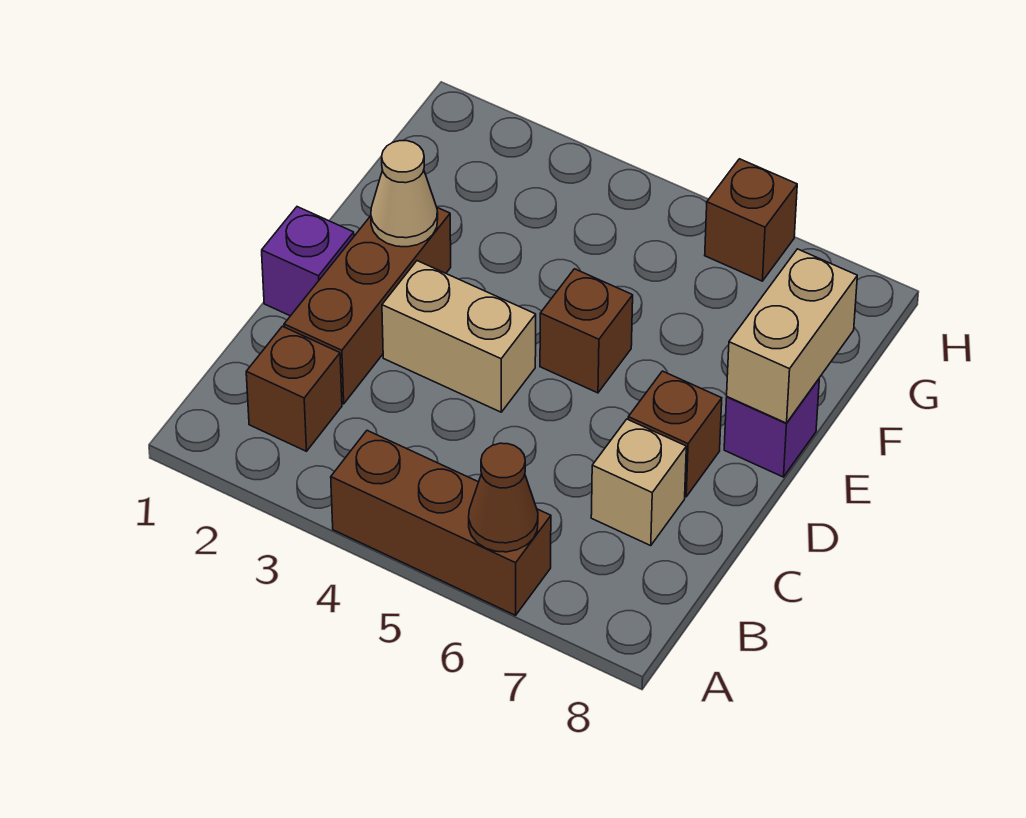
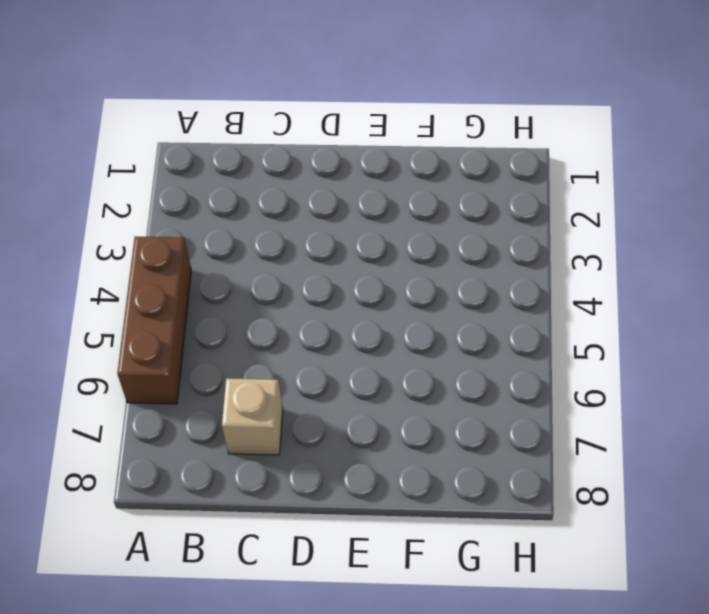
none -> brown brick B2 level 1
none -> brown brick C2:E2 level 1
none -> purple brick D1 level 1

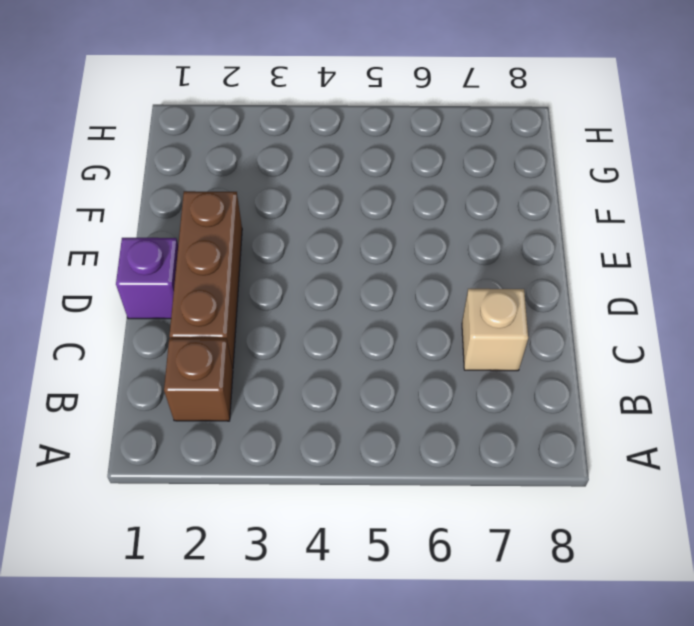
none -> brown brick A4:A6 level 1
none -> tan brick D3:D4 level 1
none -> brown brick D7 level 1

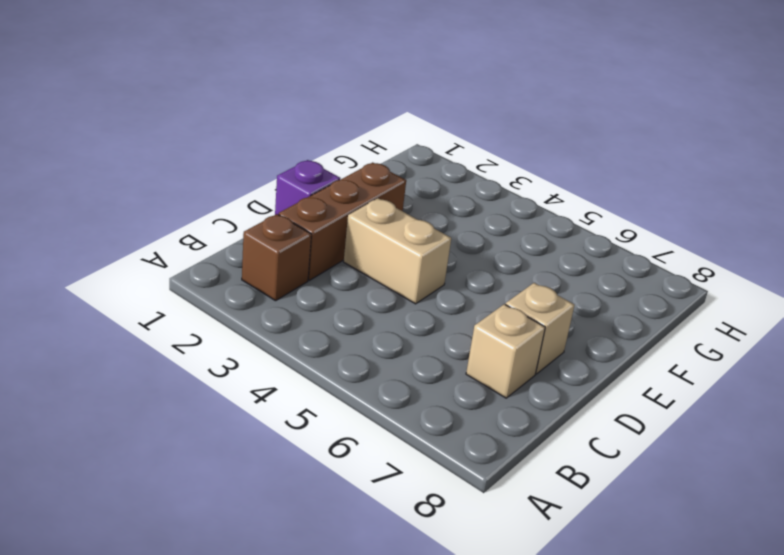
tan brick D7 level 1 -> brown brick D7 level 1
none -> brown brick A4:A6 level 1
none -> brown brick E5 level 1
none -> purple brick E8 level 1

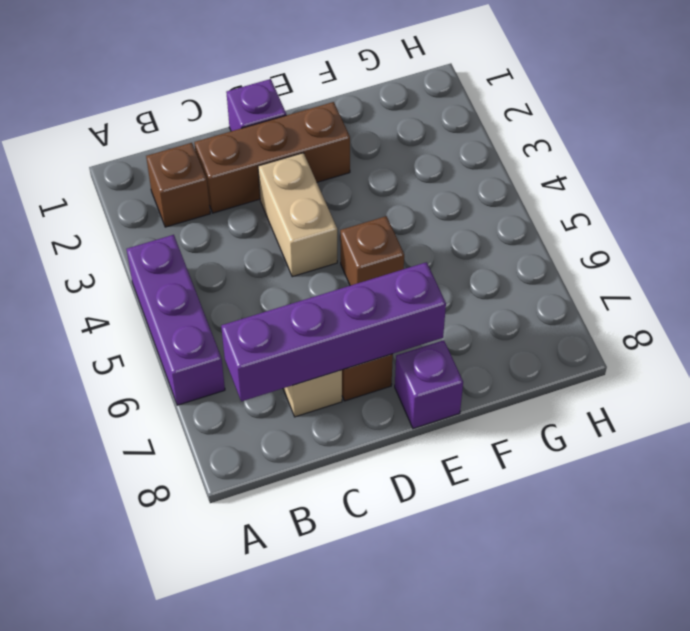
purple brick A4:A6 level 1 -> brown brick A4:A6 level 1
purple brick B7:E7 level 2 -> none
none -> brown brick H6 level 1
none -> brown cone A6 level 2
none -> tan cone E2 level 2

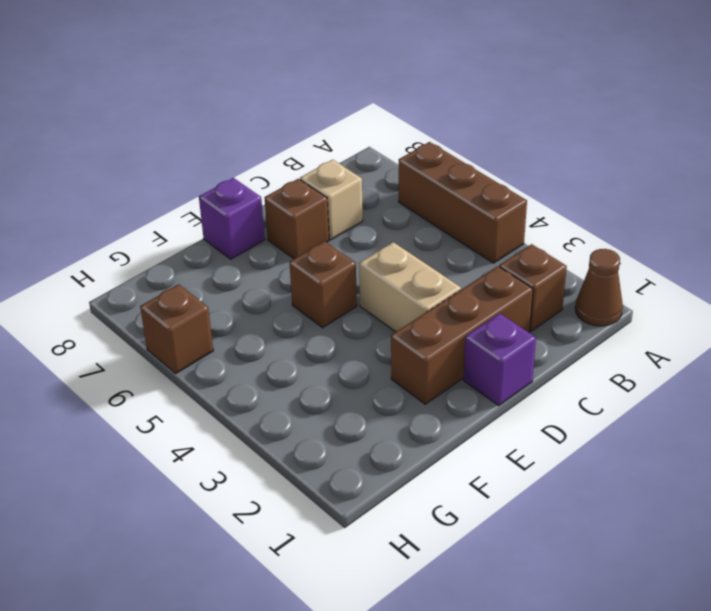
brown cone A1 level 1 -> brown cone A6 level 2
none -> tan cone E2 level 2
none -> tan brick E8:F8 level 2

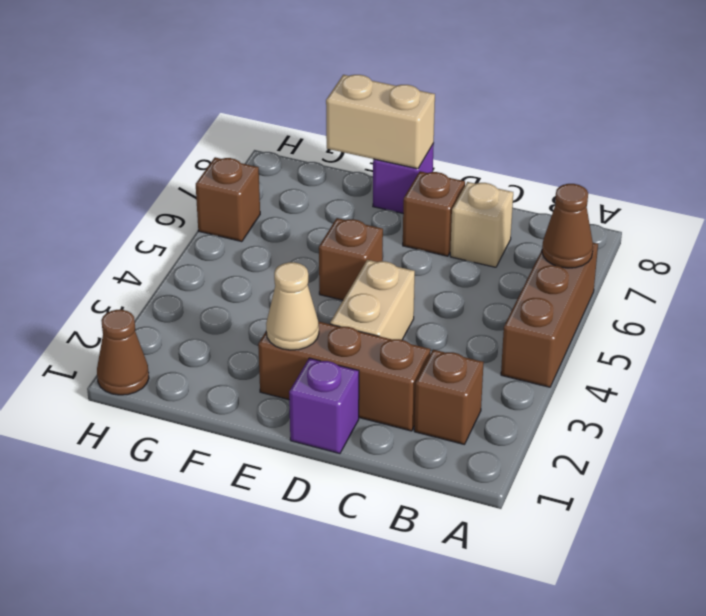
brown cone H1 level 1 -> none

